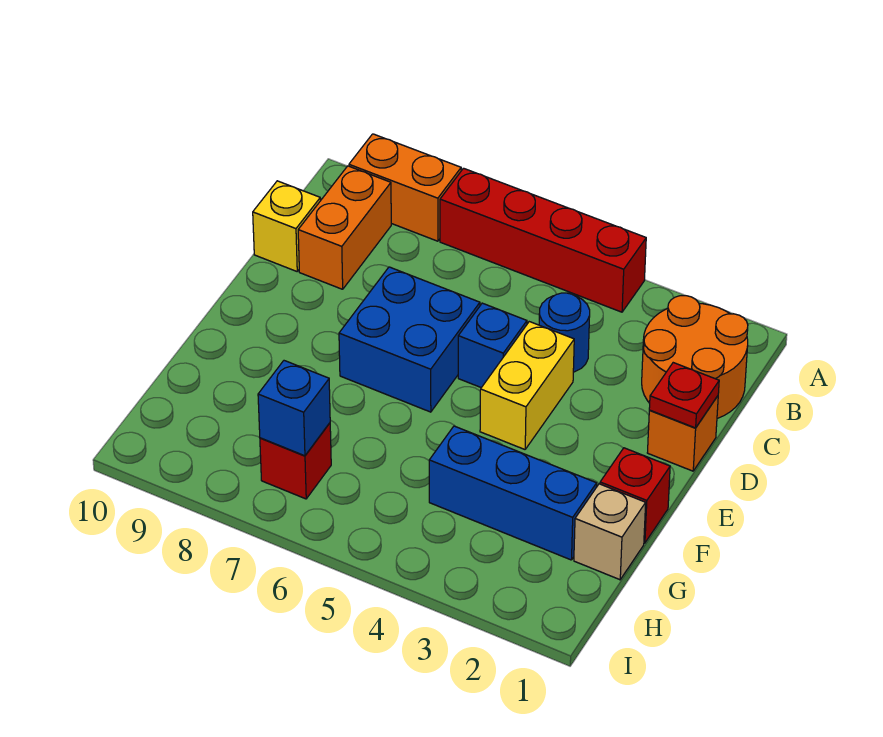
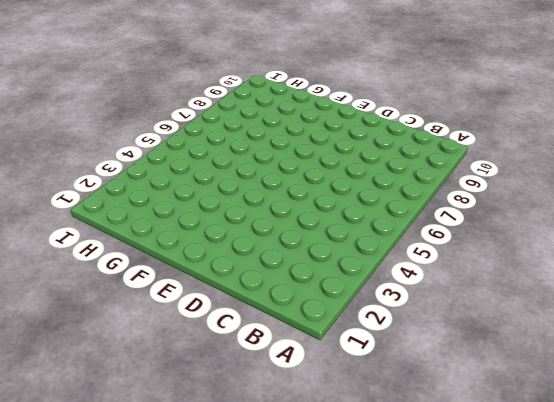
none -> red brick A4:A7 level 1
none -> orange brick A8:A9 level 1
none -> orange round brick B1:C2 level 1

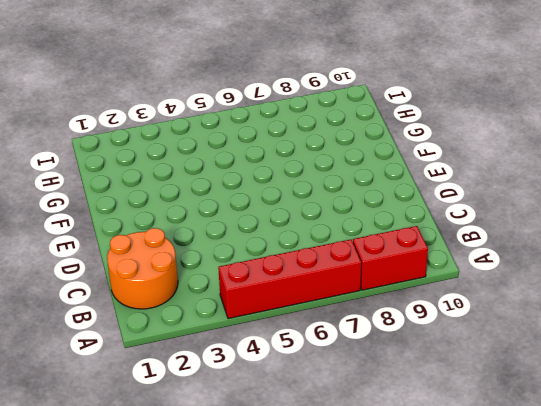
red brick A8:A9 level 1 -> orange brick A8:A9 level 1
none -> orange brick B9:C9 level 1
none -> blue round brick C4 level 1
none -> yellow brick C10 level 1

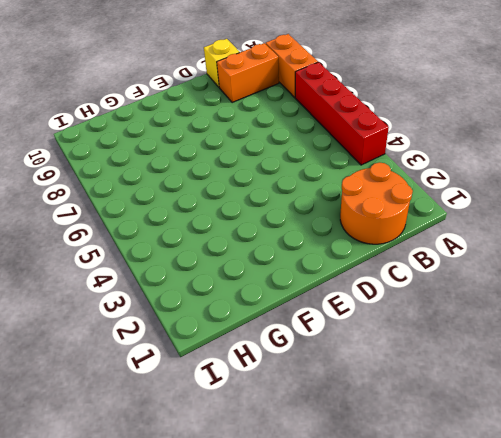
none -> blue round brick C4 level 1
none -> orange brick D1 level 1
none -> yellow brick D4:E4 level 1

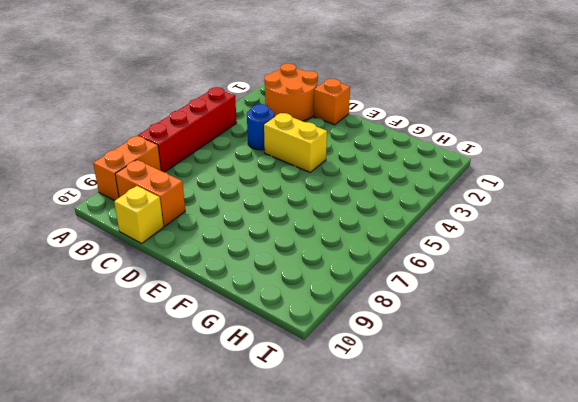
none -> blue brick D5 level 1
none -> blue brick D6:E7 level 1
none -> red brick F1 level 1

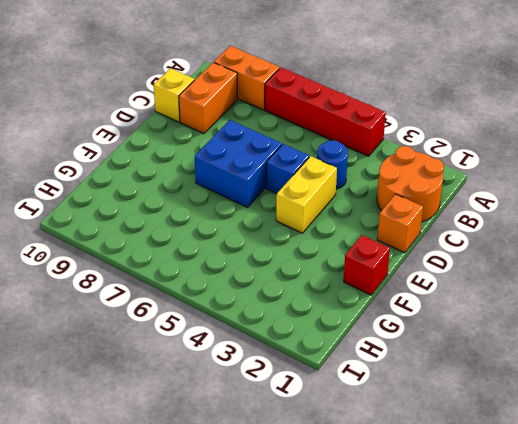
none -> tan brick G1 level 1
none -> blue brick G2:G4 level 1
none -> red brick H7 level 1

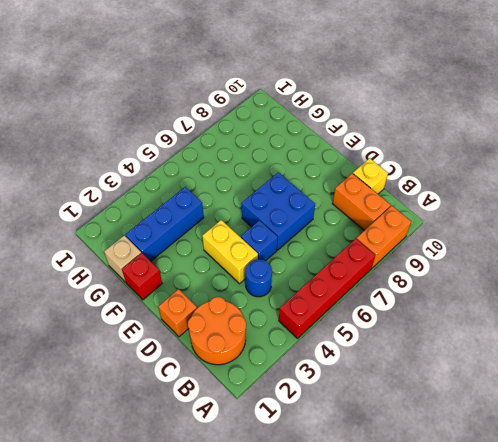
none -> red brick H7 level 1
none -> red plate D1 level 2
none -> blue brick H7 level 2

